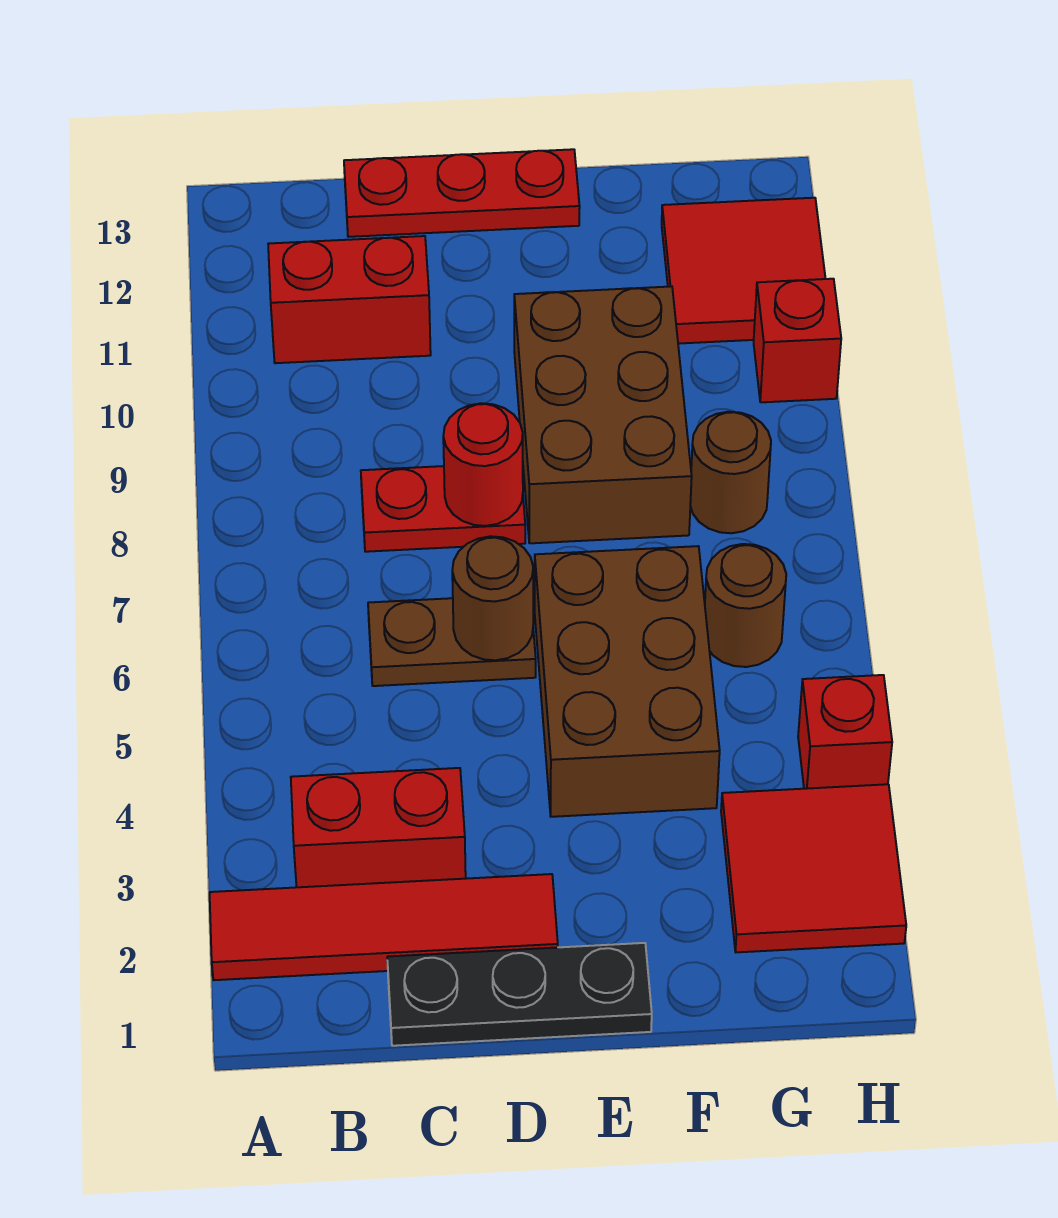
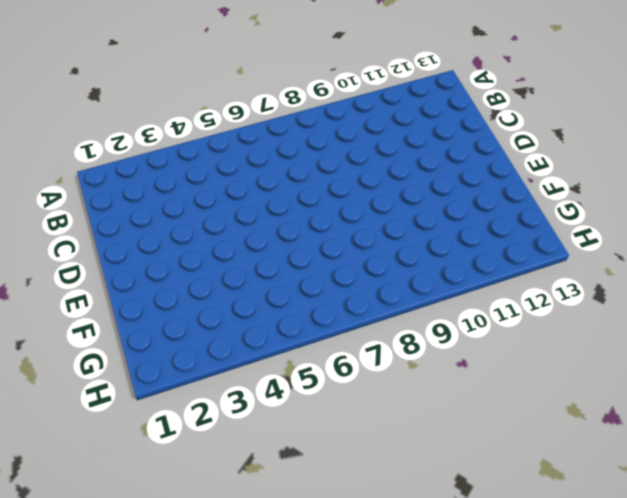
none -> red tile A2:D2 level 1
none -> red brick B3:C3 level 1
none -> red brick B11:C11 level 1

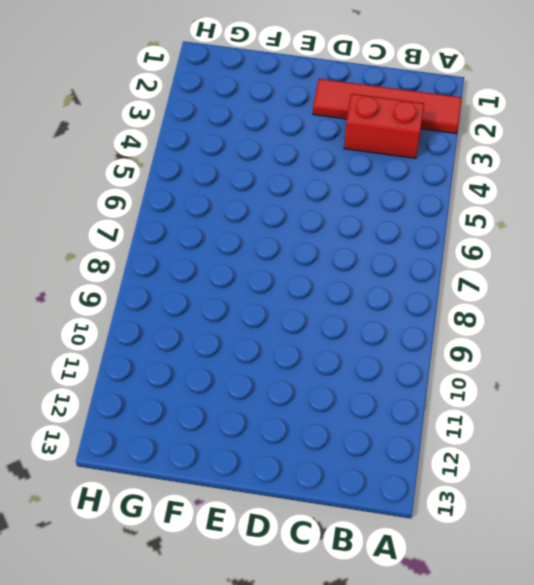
none -> red brick B11:C11 level 1
none -> black plate C1:E1 level 1
none -> brown plate C6:D6 level 1

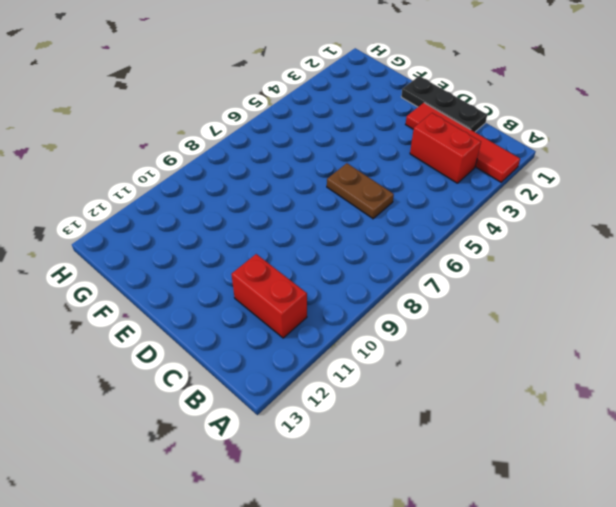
none -> red plate C8:D8 level 1
none -> red plate C13:E13 level 1
none -> brown brick E4:F6 level 1

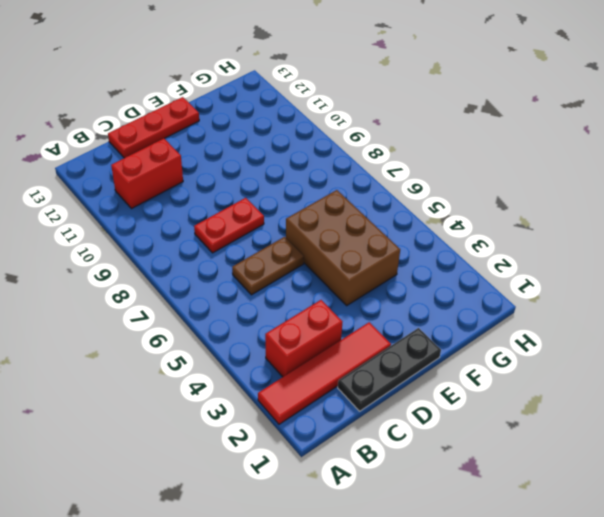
none -> brown brick E8:F10 level 1
none -> red tile G2:H3 level 1
none -> brown round brick G6 level 1

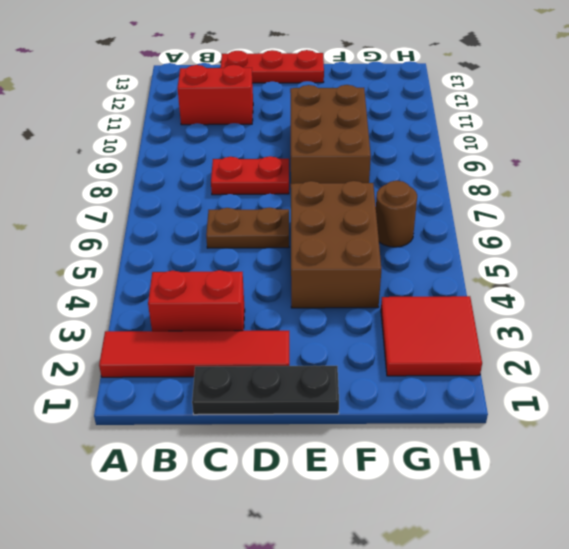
none -> brown round brick G8 level 1
none -> red tile G11:H12 level 1
none -> red brick H4 level 1

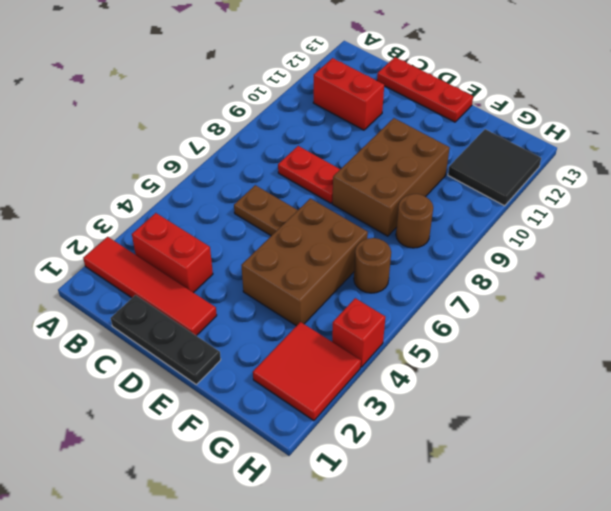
black tile G11:H12 level 1 -> red tile G11:H12 level 1
none -> red brick H10 level 1
none -> brown round brick D6 level 2
none -> red round brick D8 level 2

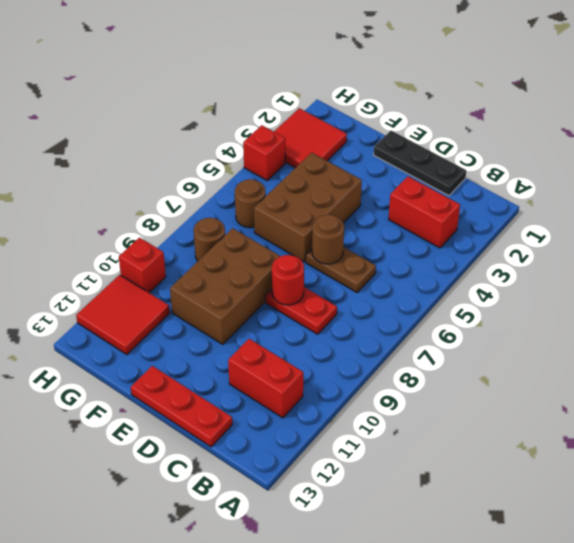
none -> red tile A2:D2 level 1

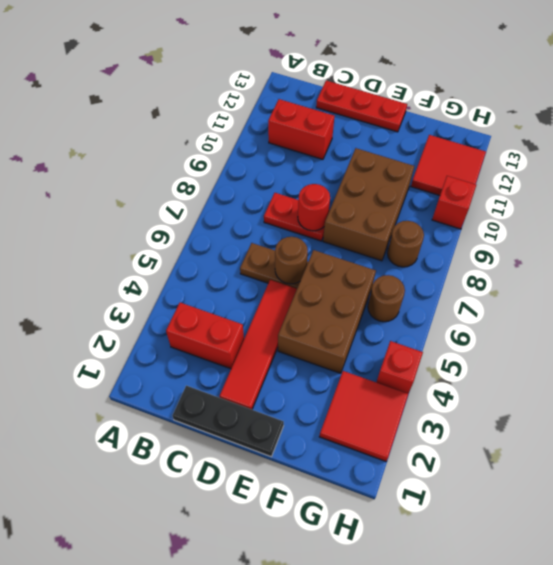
red tile D2:D5 level 1 -> red tile A2:D2 level 1

